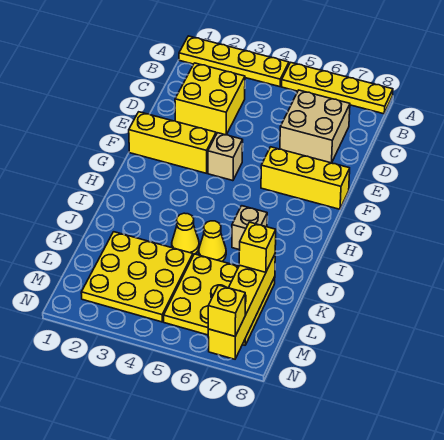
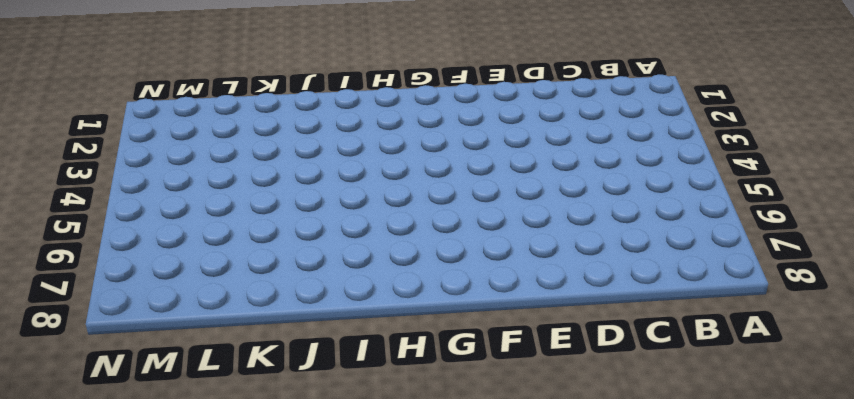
none -> yellow plate A1:A4 level 1
none -> yellow plate A5:A8 level 1
none -> yellow brick C2:D3 level 1

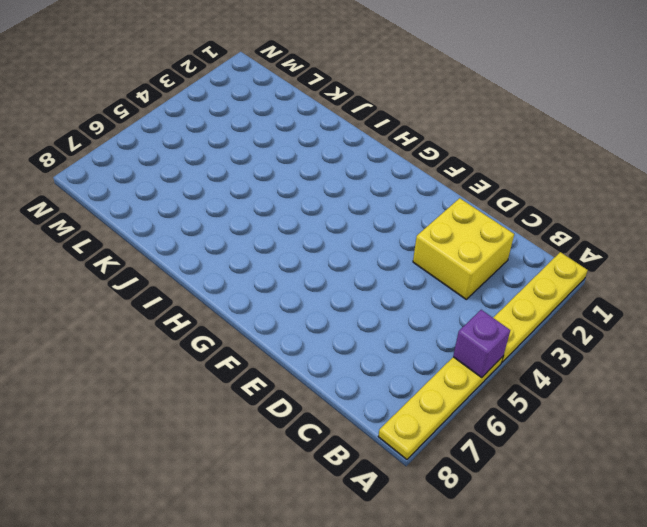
purple brick A5 level 2 -> none
none -> tan brick C6:D7 level 1
none -> yellow brick F1:F3 level 1
none -> tan brick F4 level 1

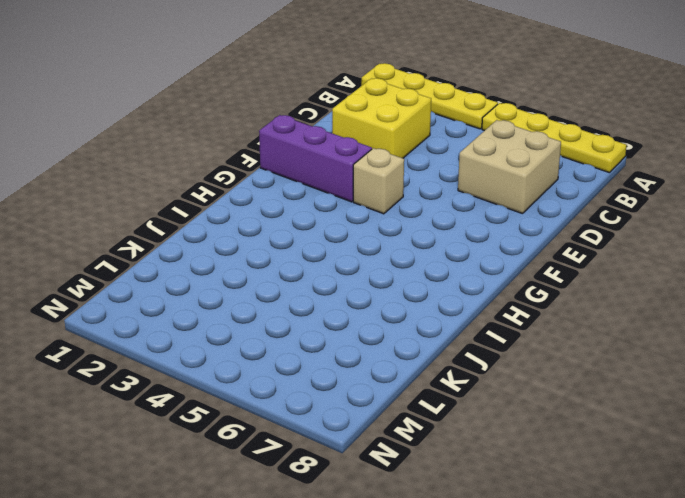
purple brick F1:F3 level 1 -> yellow brick F1:F3 level 1
none -> yellow brick F6:F8 level 1
none -> tan brick I6 level 1
none -> yellow cone J4 level 1

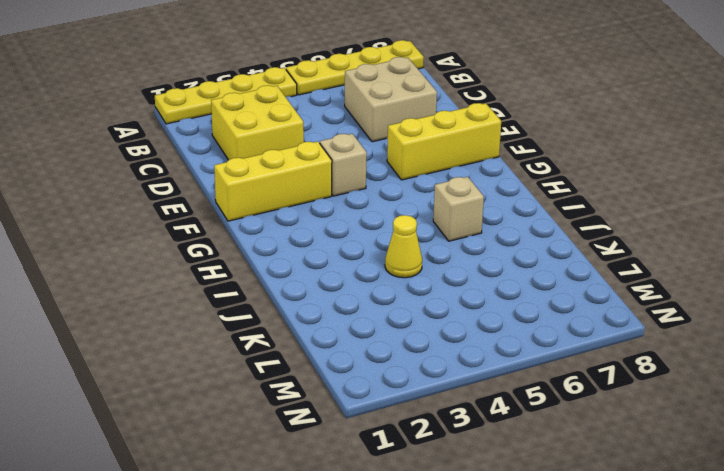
none -> yellow cone J5 level 1
none -> yellow plate K2:M4 level 1
none -> yellow plate K5:M7 level 1

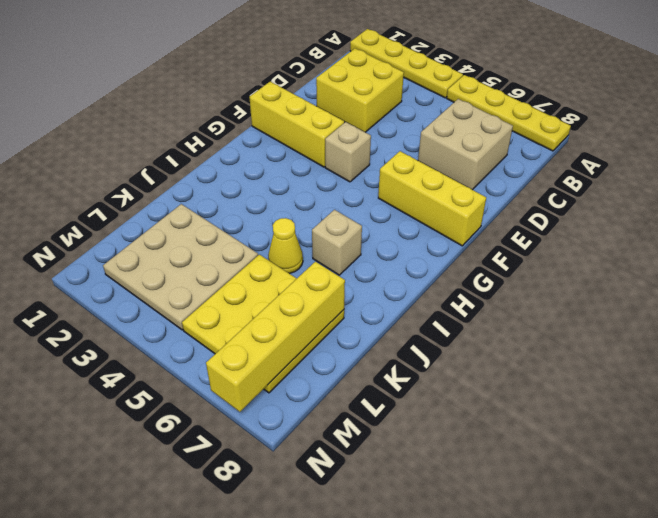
tan plate K2:M4 level 1 -> yellow plate K2:M4 level 1
none -> yellow cone J4 level 1
none -> yellow brick K7 level 3
none -> yellow brick N7 level 3

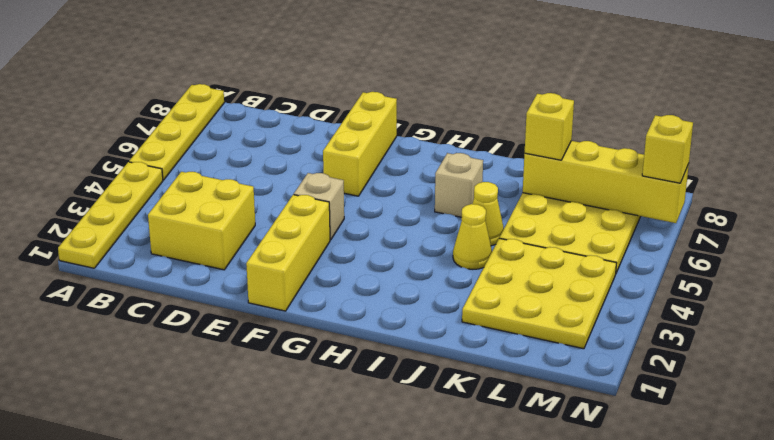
none -> tan brick C6:D7 level 1

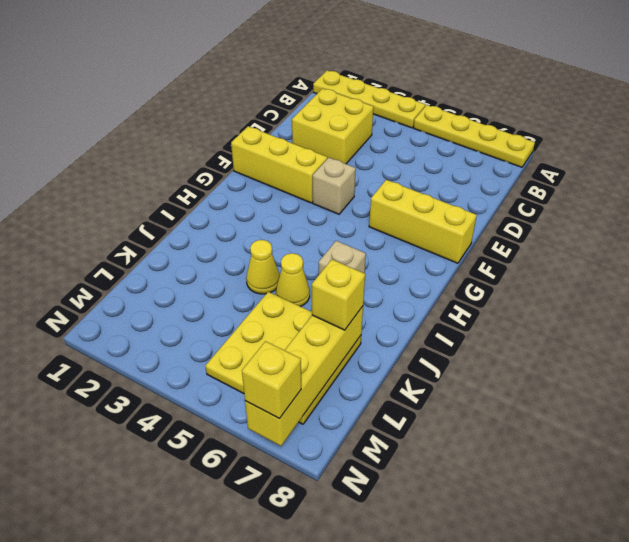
none -> tan brick C6:D7 level 1
none -> yellow plate K2:M4 level 1

